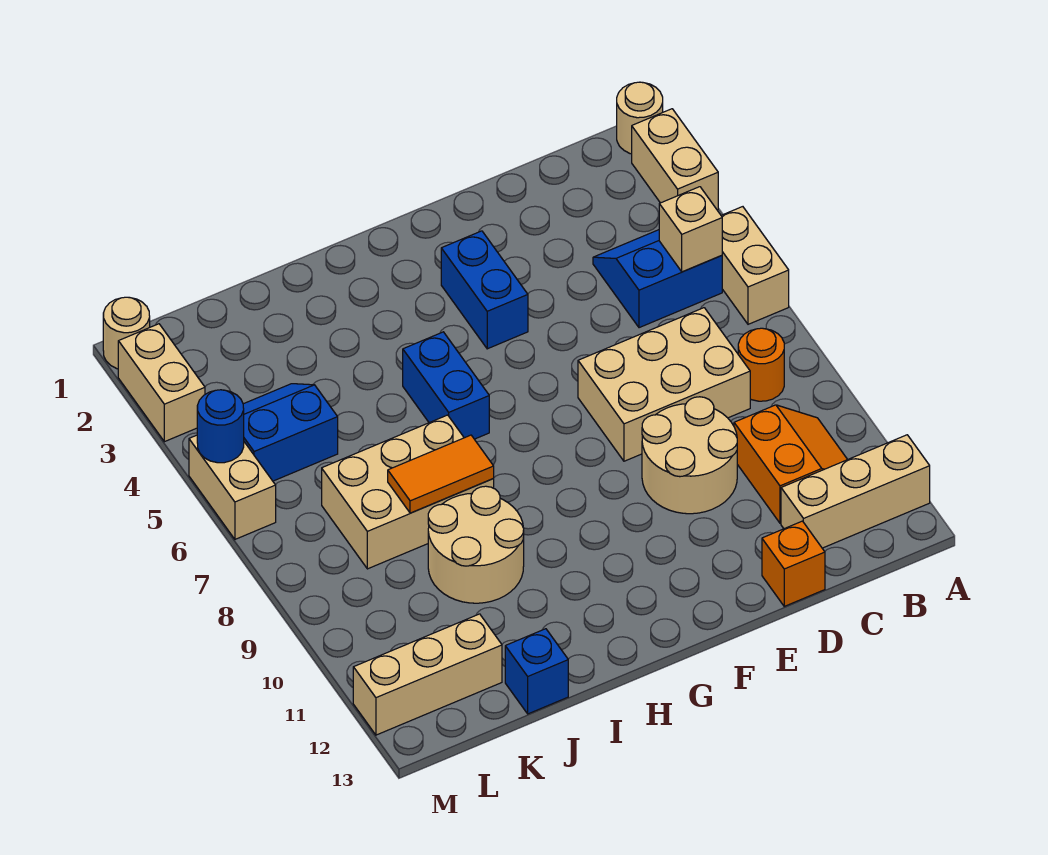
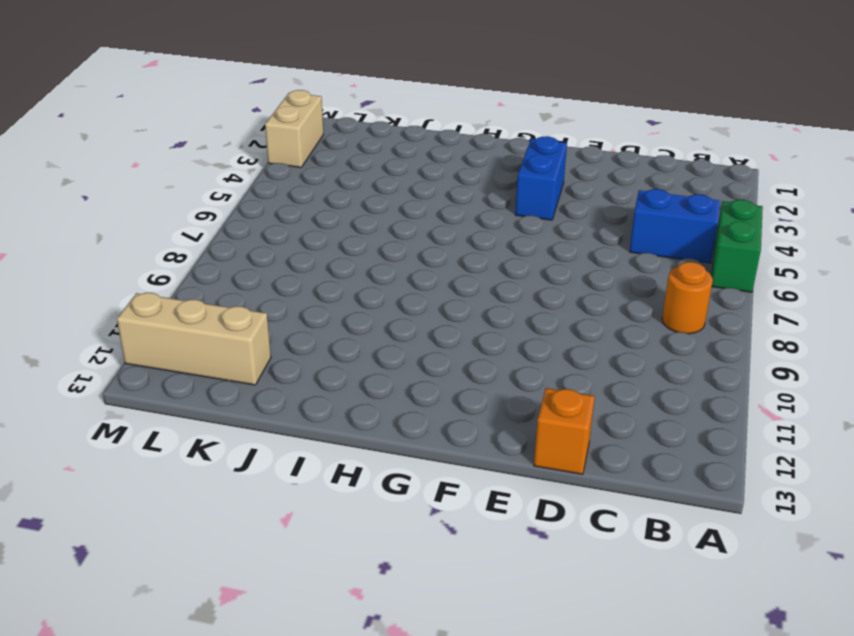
green brick A5:A6 level 1 -> tan brick A5:A6 level 1
none -> tan round brick A1 level 1
none -> tan brick A2:A3 level 1
none -> tan brick A12:C12 level 1

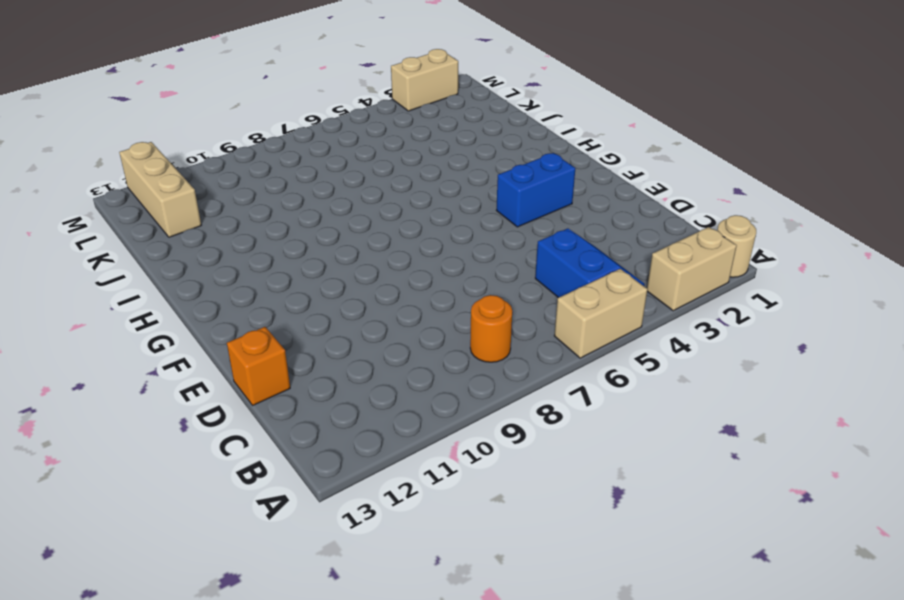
none -> tan brick A12:C12 level 1
none -> orange slope B10:C11 level 1 top C
none -> tan brick C7:E8 level 1

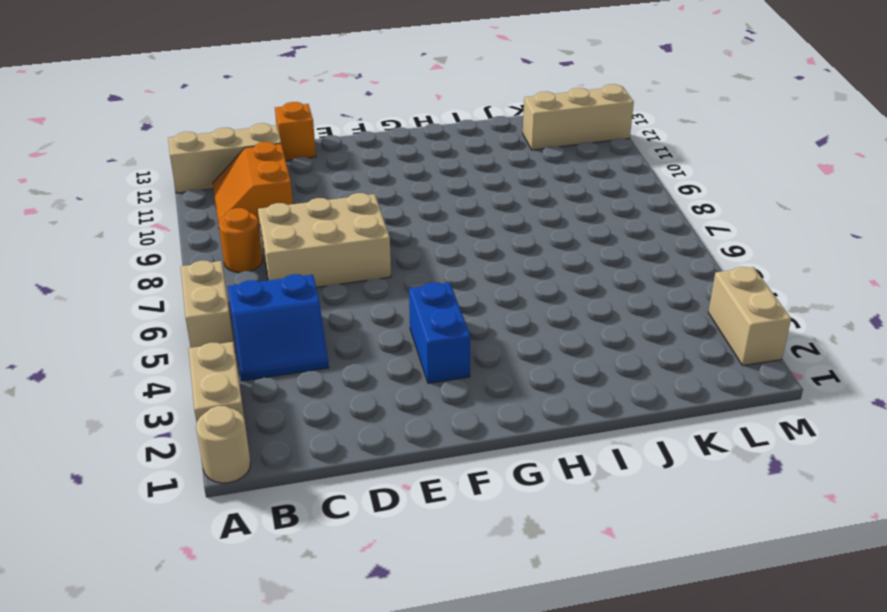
none -> tan round brick D9:E10 level 1
none -> blue brick H5:H6 level 1
none -> tan brick I7:K8 level 1

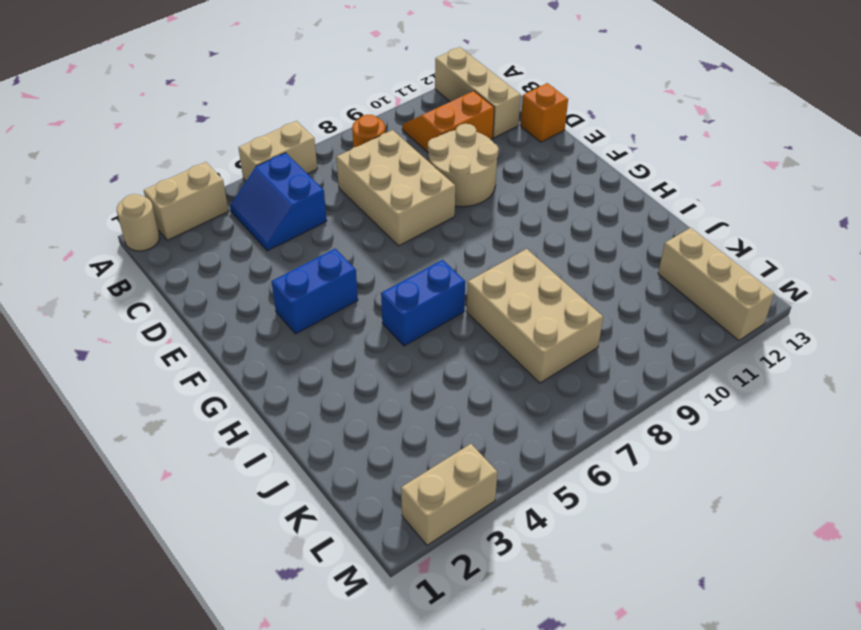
none -> tan round brick I9:J10 level 1
none -> blue brick J13 level 1
none -> blue slope K4:L5 level 1 top 5

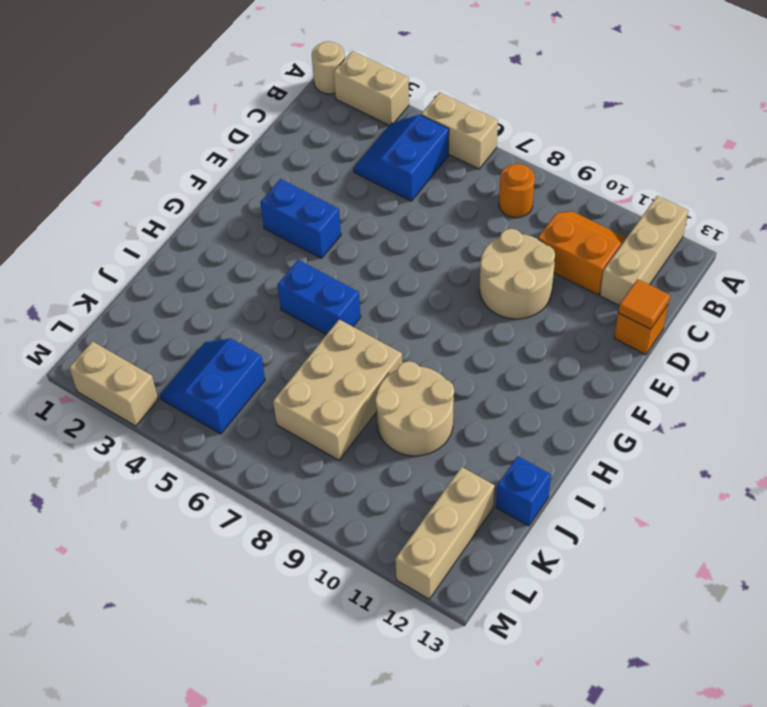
orange tile D13 level 2 -> none
none -> tan brick C7:E8 level 1
none -> tan round brick M1 level 1
none -> tan brick M5:M6 level 1

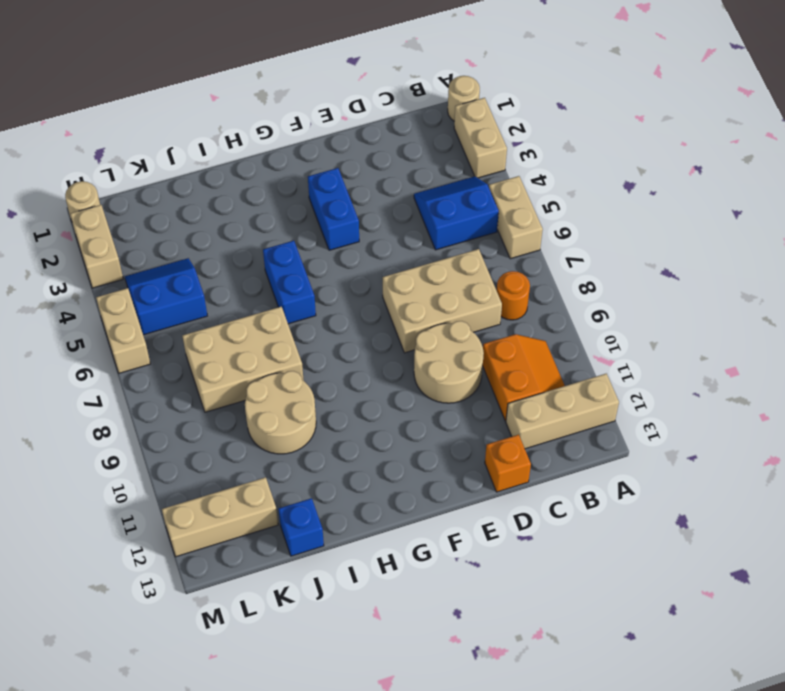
none -> tan brick B5 level 2
none -> orange tile I8:J8 level 2
none -> blue round brick M5 level 2

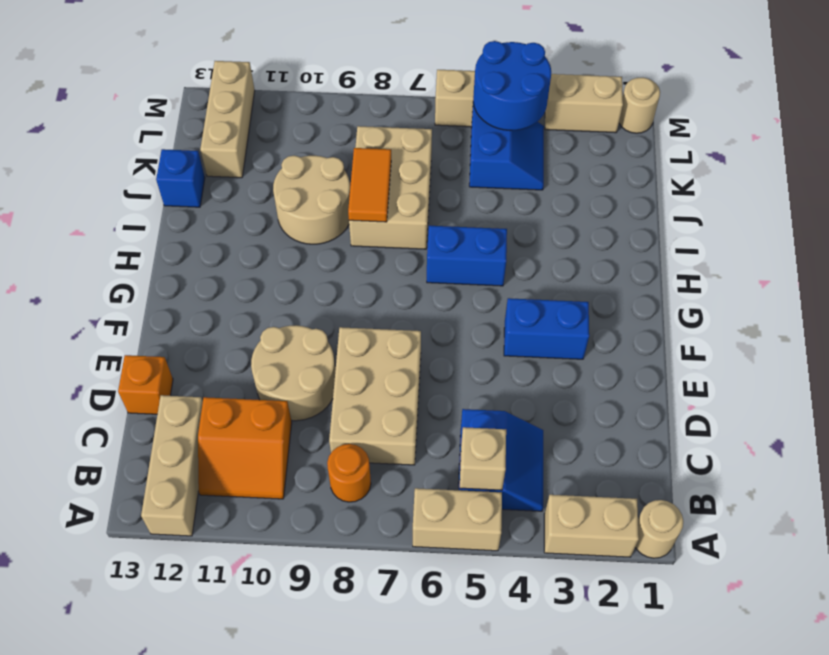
blue round brick L4:M5 level 2 -> blue round brick M5 level 2

